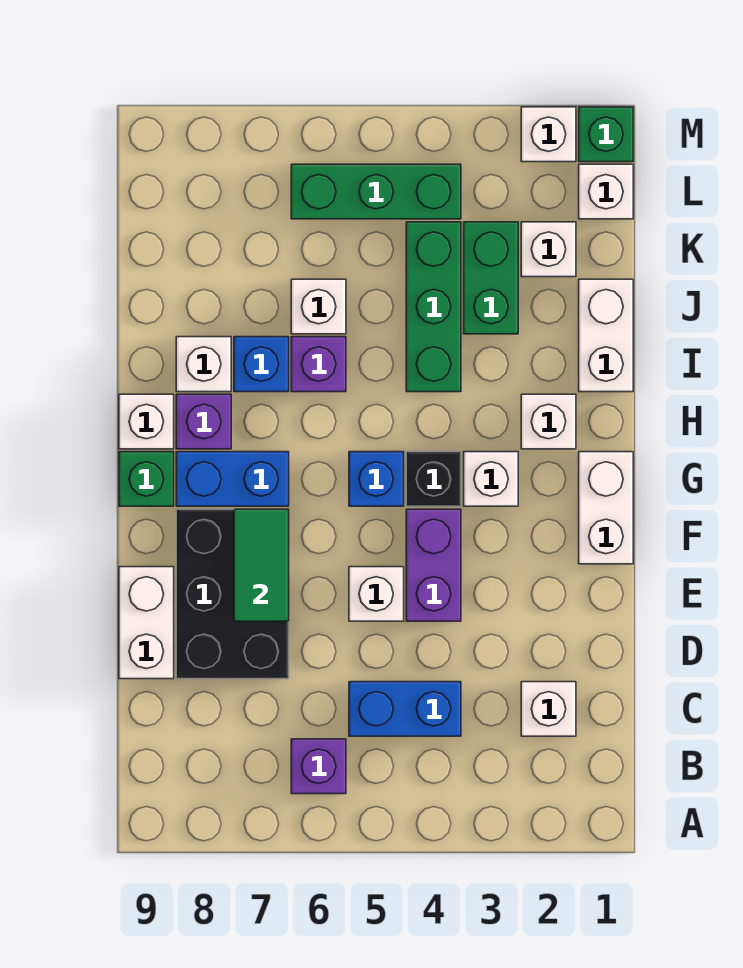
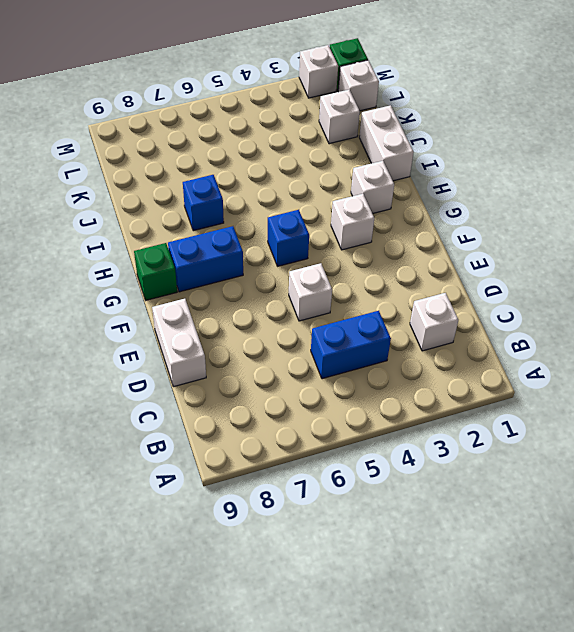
none -> purple brick B6 level 1
none -> black brick D7:F8 level 1
none -> purple brick E4:F4 level 1

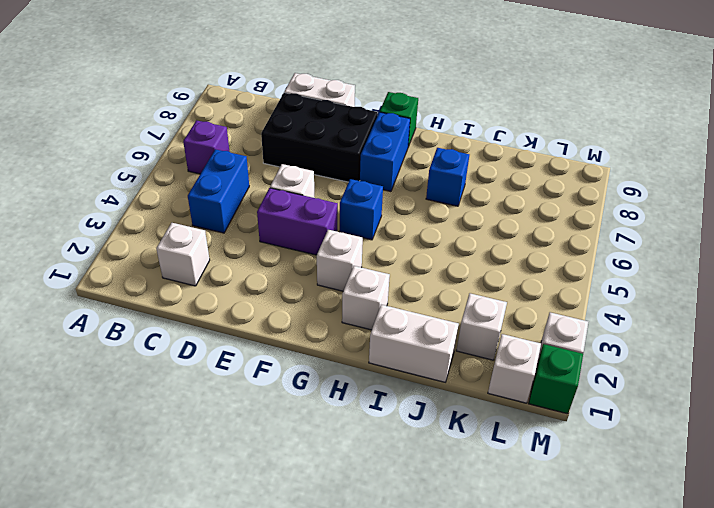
none -> white brick F1:G1 level 1
none -> black brick G4 level 1
none -> purple brick H8 level 1

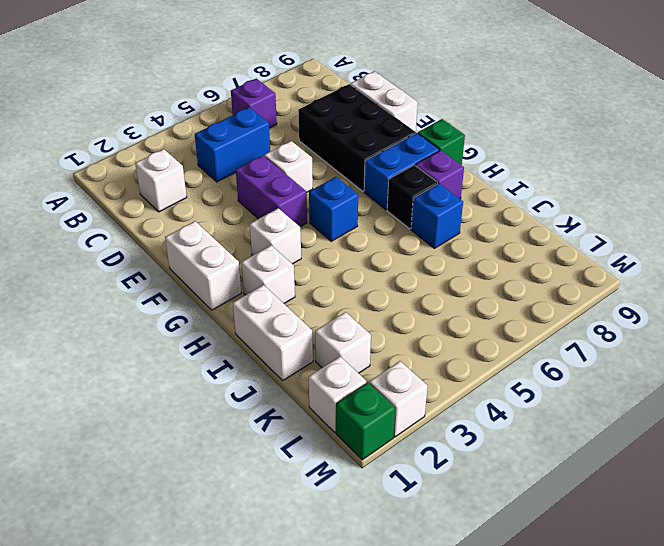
black brick H7 level 1 -> black brick G4 level 1
none -> white brick H9 level 1
none -> green brick I4:K4 level 1
none -> purple brick I6 level 1

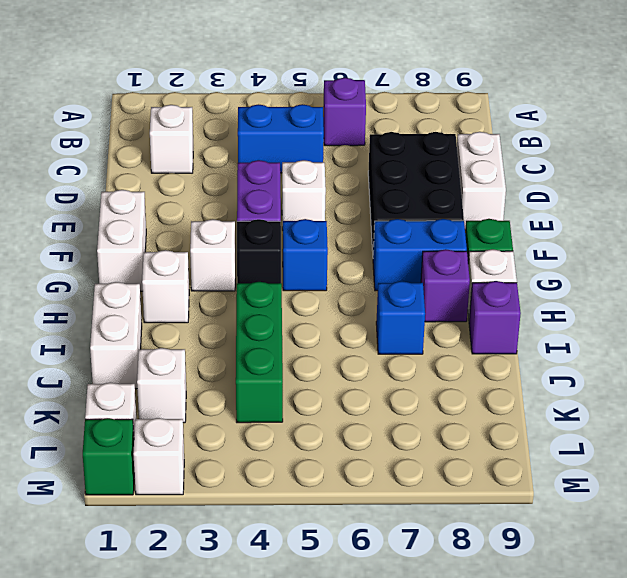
purple brick I9 level 1 -> purple brick I6 level 1
none -> white brick I8 level 1
none -> green brick J3:K3 level 1
none -> white brick J6 level 1

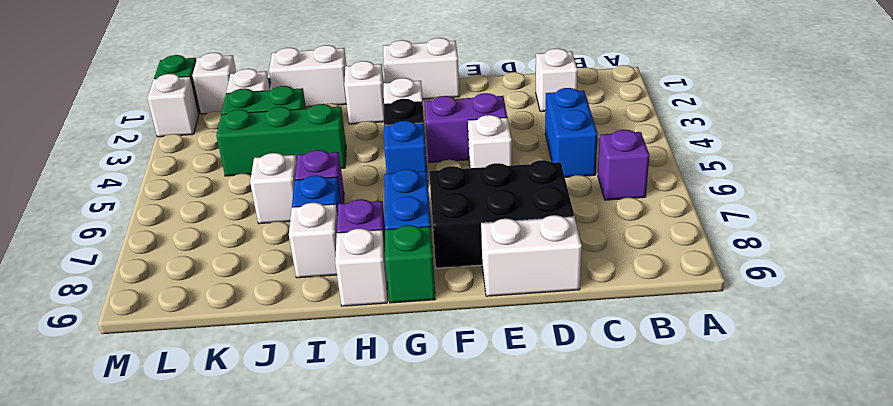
none -> green brick L4:L6 level 1
none -> green tile E7:F7 level 2

